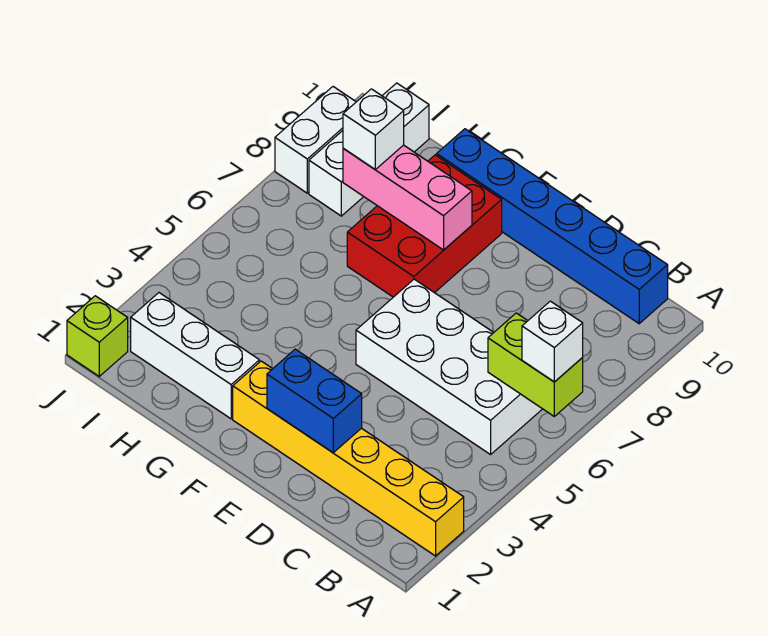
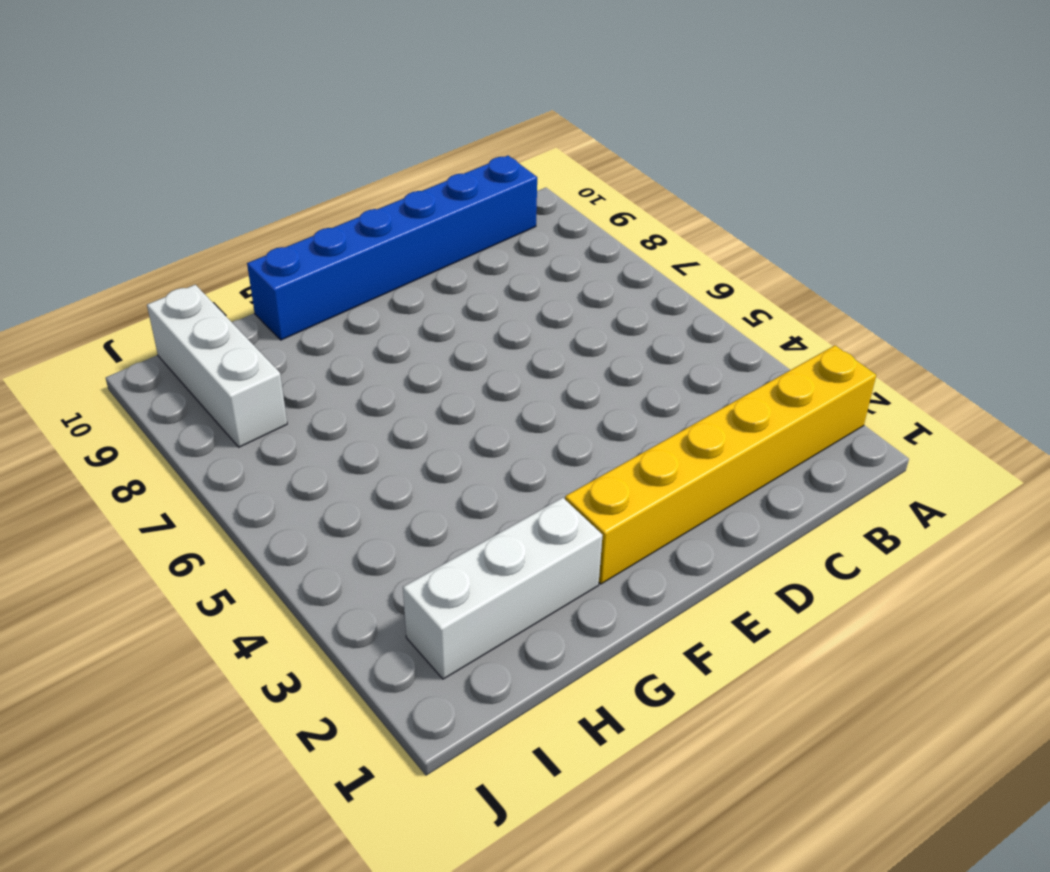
none -> white brick B5:E6 level 1
none -> red brick F7:G9 level 1
none -> lime brick J1 level 1

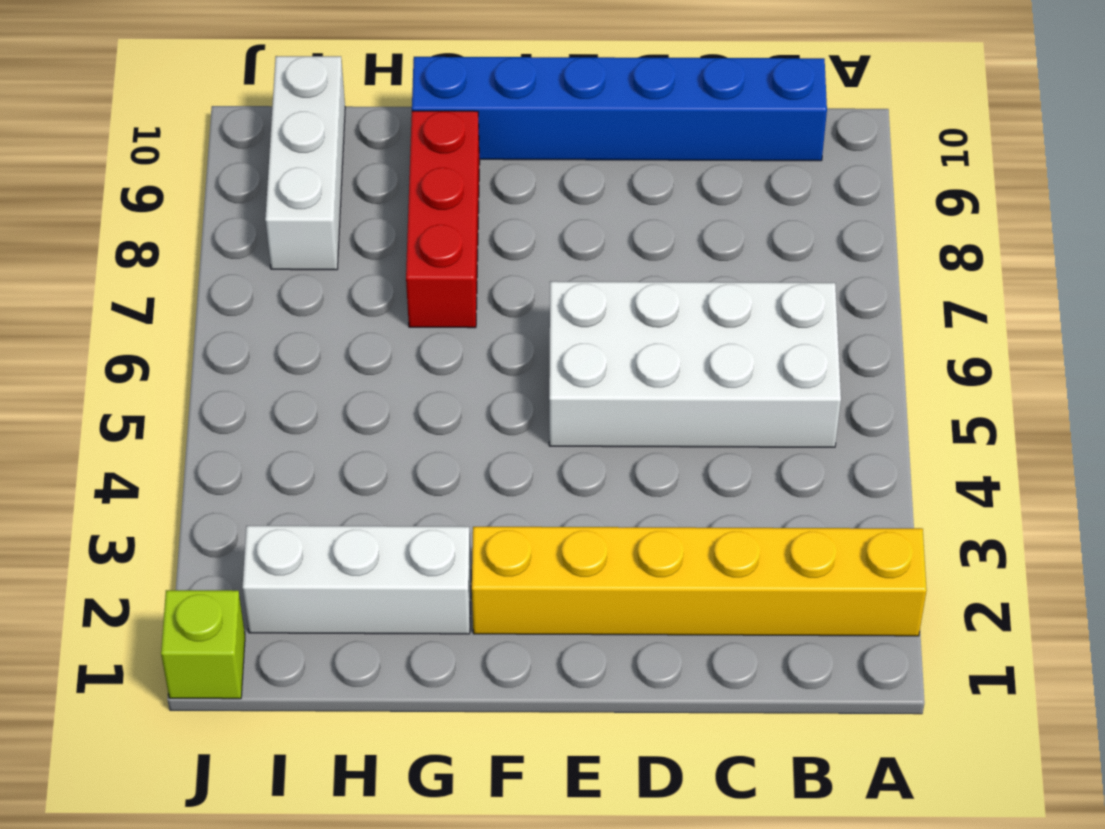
red brick G7:G9 level 1 -> red brick F7:G9 level 1
none -> white brick J8:J9 level 1
none -> lime brick A6:B6 level 2
none -> blue brick D2:E2 level 2

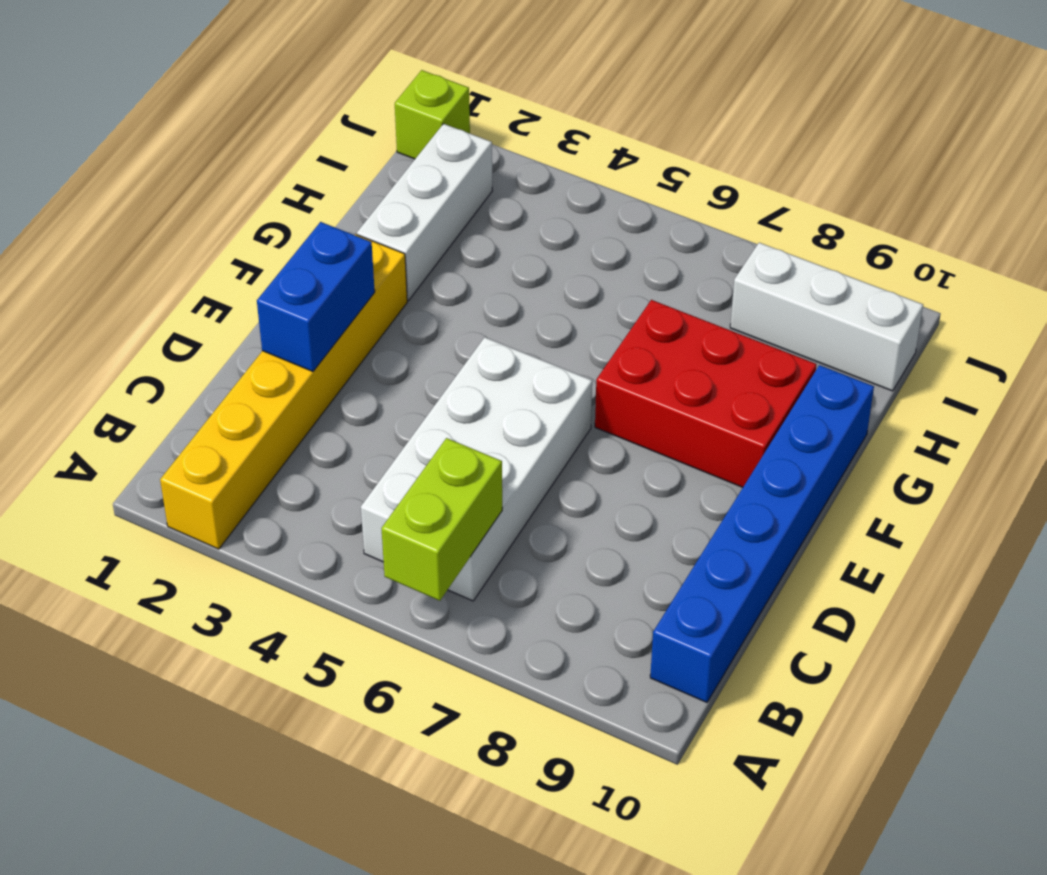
none -> white brick J8:J9 level 1
none -> pink brick F8:H8 level 2
none -> white brick A6 level 3

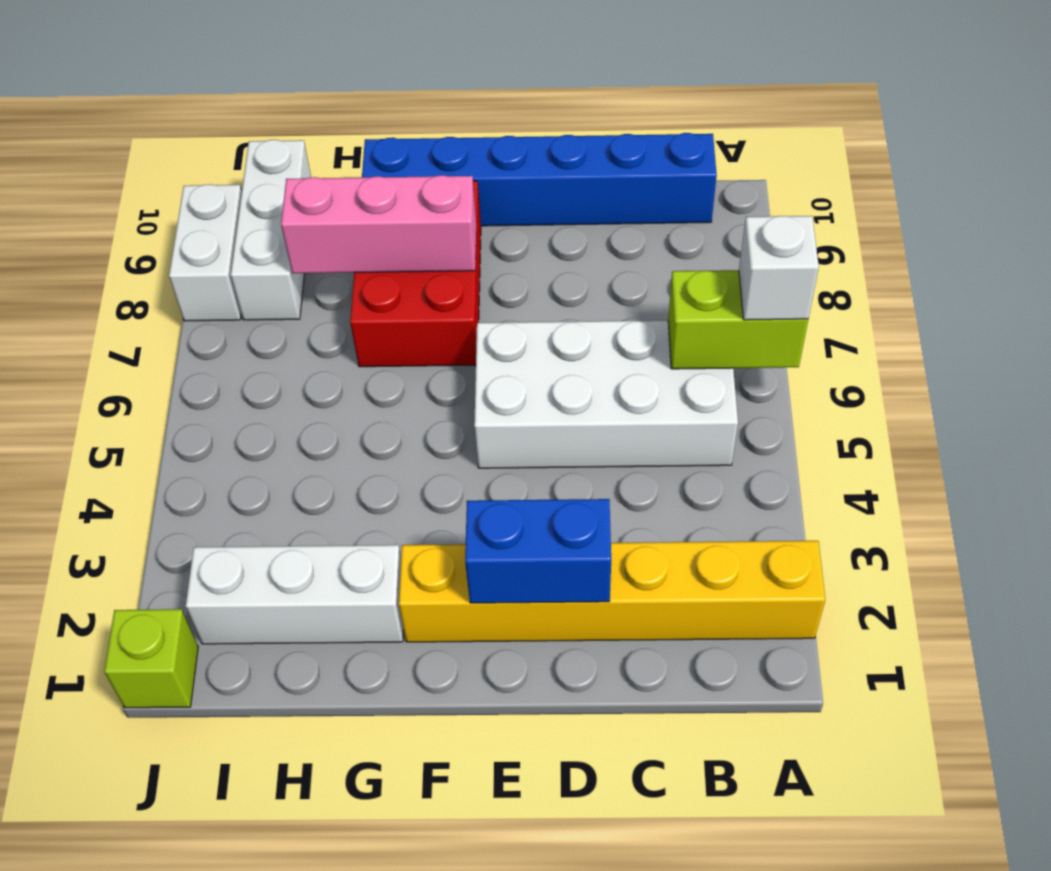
none -> white brick H8 level 3

